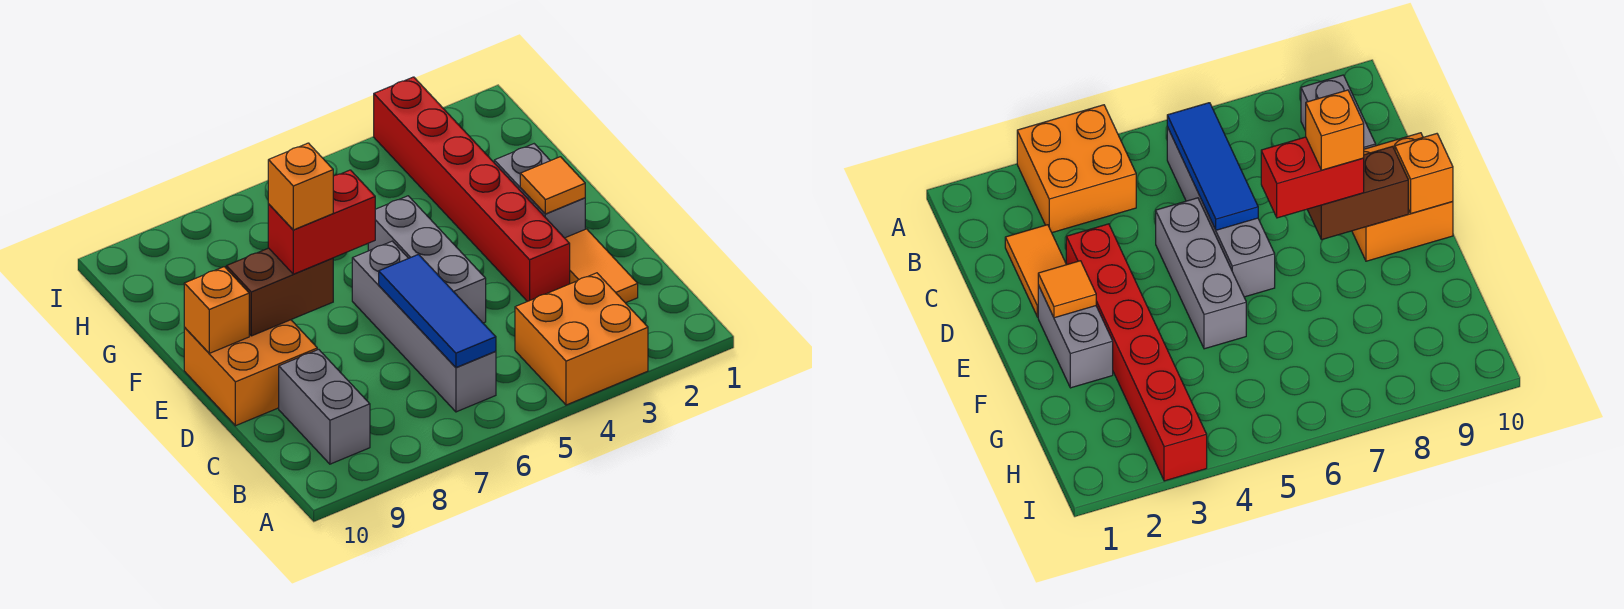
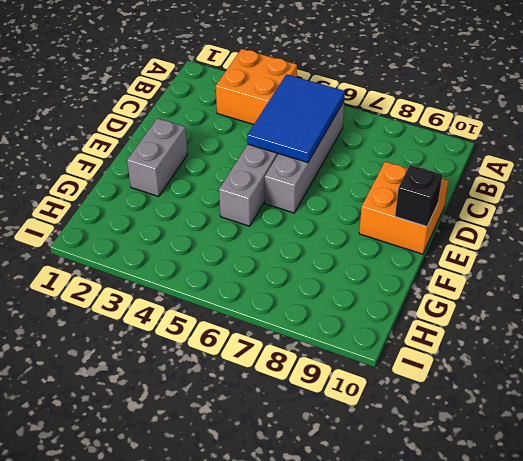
blue tile B5:D6 level 2 -> blue tile B6:D6 level 2
black brick E10 level 2 -> orange brick E10 level 2
none -> grey brick B9:C9 level 1
none -> orange tile C2:D2 level 1
none -> red brick D3:I3 level 1

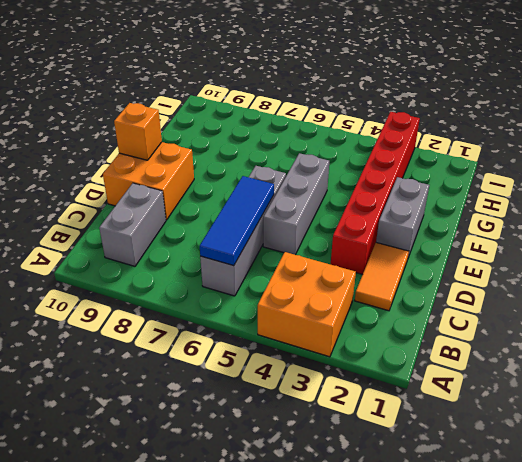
none -> orange tile E2 level 2
none -> brown brick E8:E9 level 2
none -> red brick E7:E8 level 3

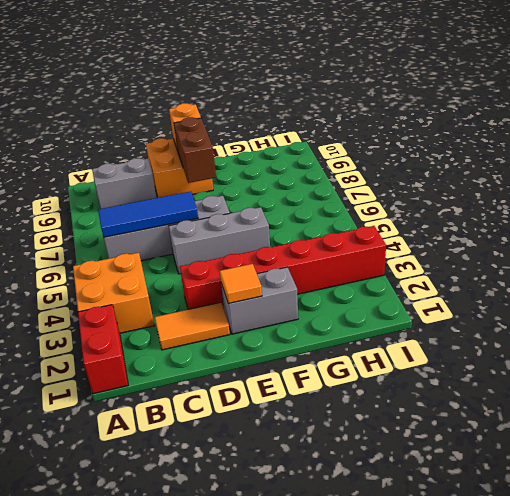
red brick A1:A2 level 1 -> red brick E7:E8 level 3
none -> orange brick E8 level 4

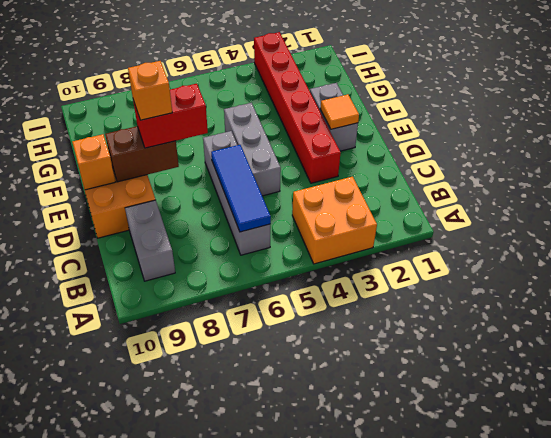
none -> orange tile C2:D2 level 1

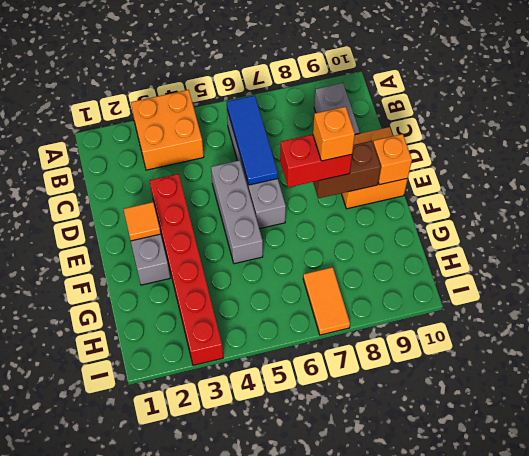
orange tile H7:I7 level 1 -> orange tile C2:D2 level 1

